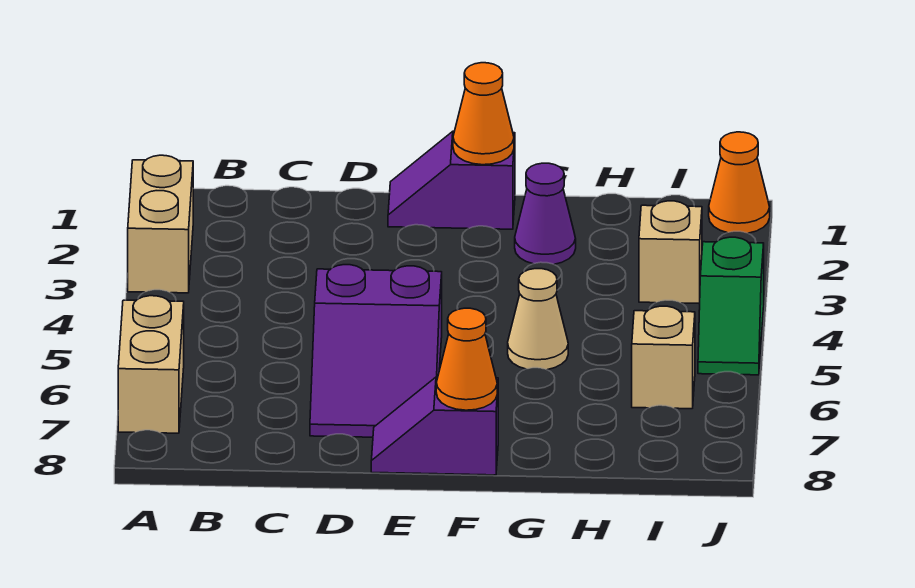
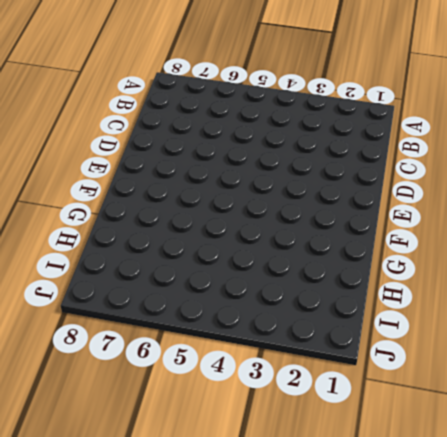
none -> tan brick A2:A3 level 1
none -> tan brick A6:A7 level 1
none -> purple slope D5:E7 level 1 top 5

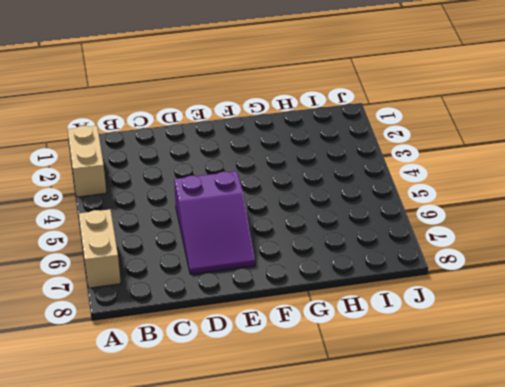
none -> purple slope E1:F1 level 1 top F
none -> purple slope E8:F8 level 1 top F
none -> purple cone G2 level 1

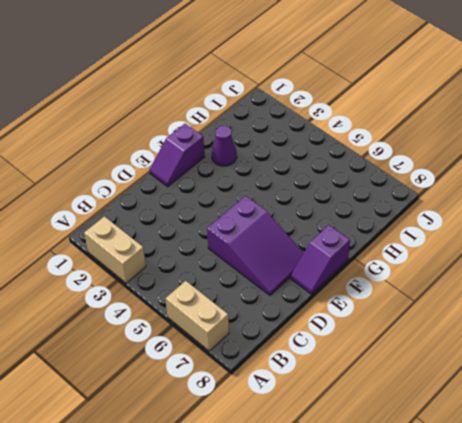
none -> tan cone G5 level 1
none -> tan brick I3 level 1
none -> tan brick I6 level 1

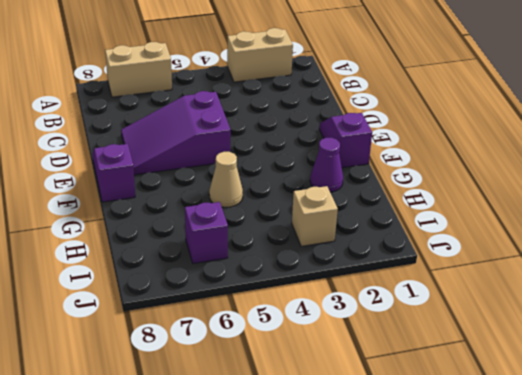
purple brick I6 level 1 -> tan brick I6 level 1
none -> orange cone J1 level 1
none -> green slope J4:J5 level 1 top 4
none -> orange cone F1 level 2

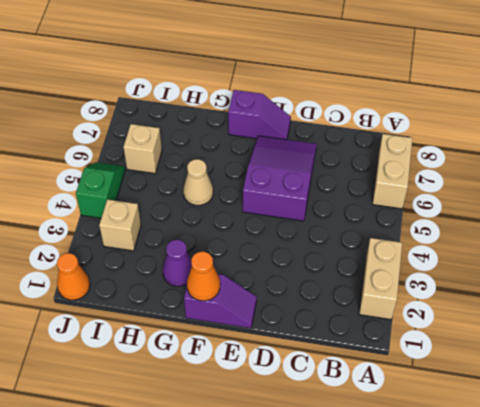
none -> orange cone F8 level 2

